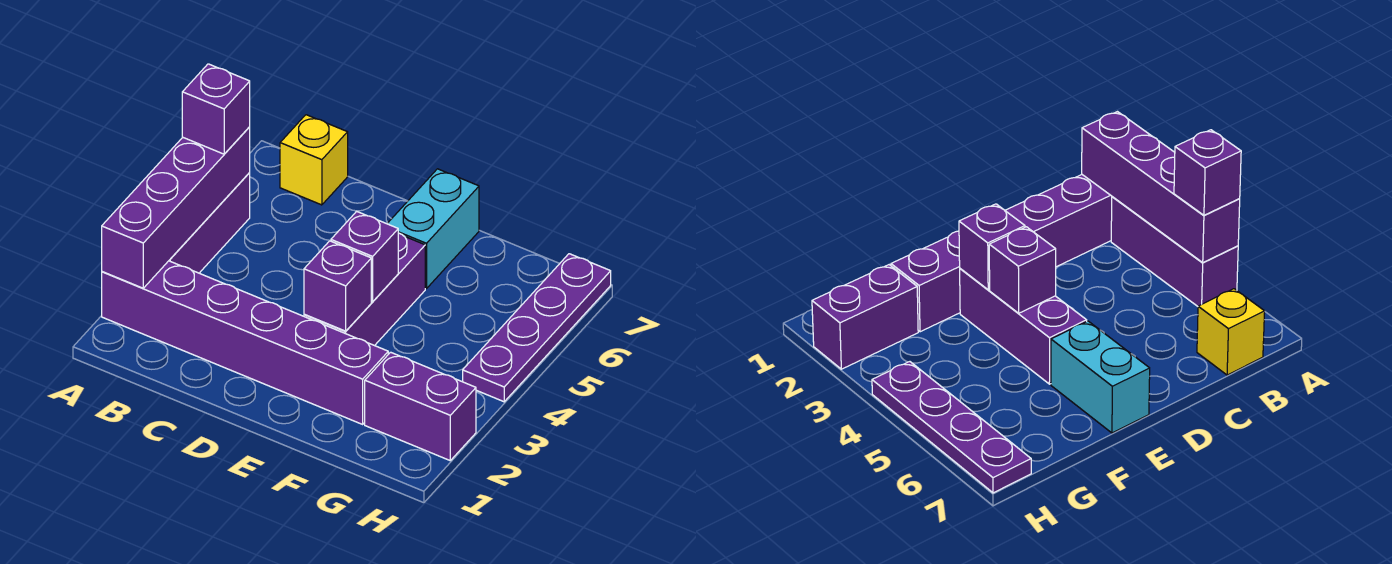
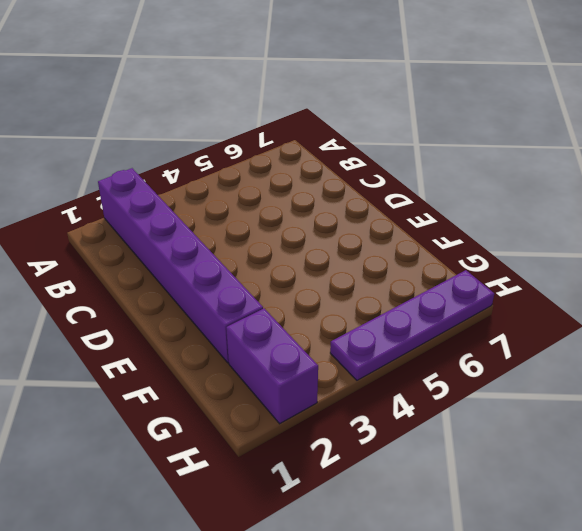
none -> purple brick A3:A5 level 1
none -> yellow brick B7 level 1

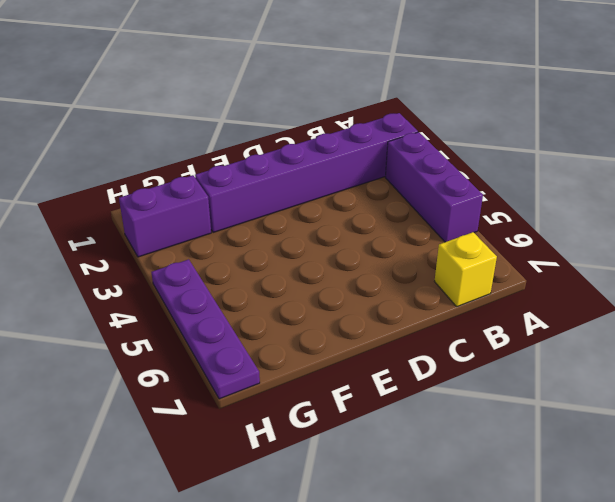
none -> purple brick E3:E5 level 1
none -> cyan brick E6:E7 level 1

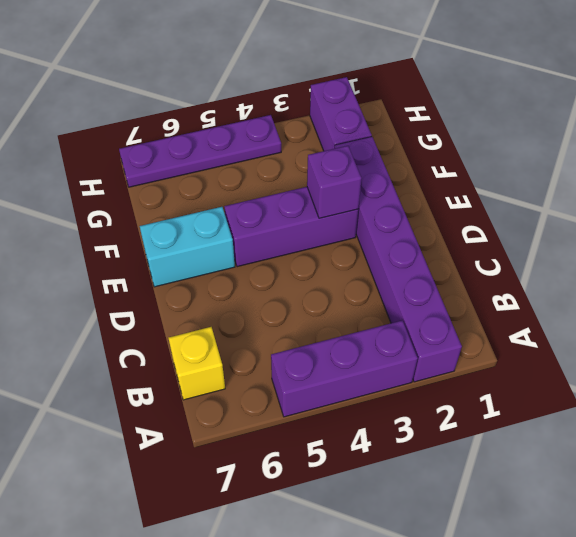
none -> purple brick A2:A5 level 2
none -> purple brick E4 level 2

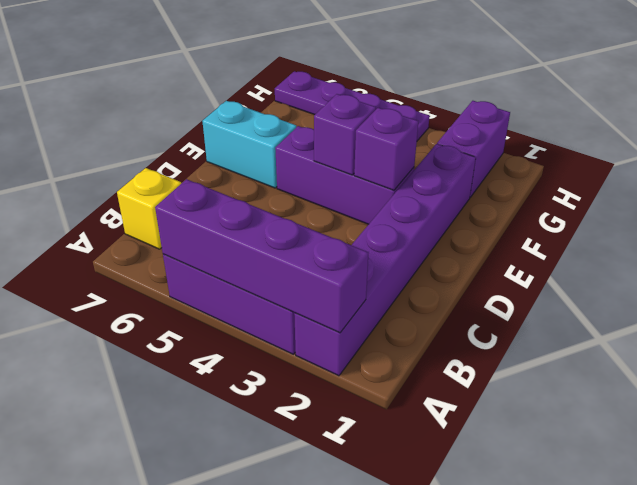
none -> purple brick A5 level 3

